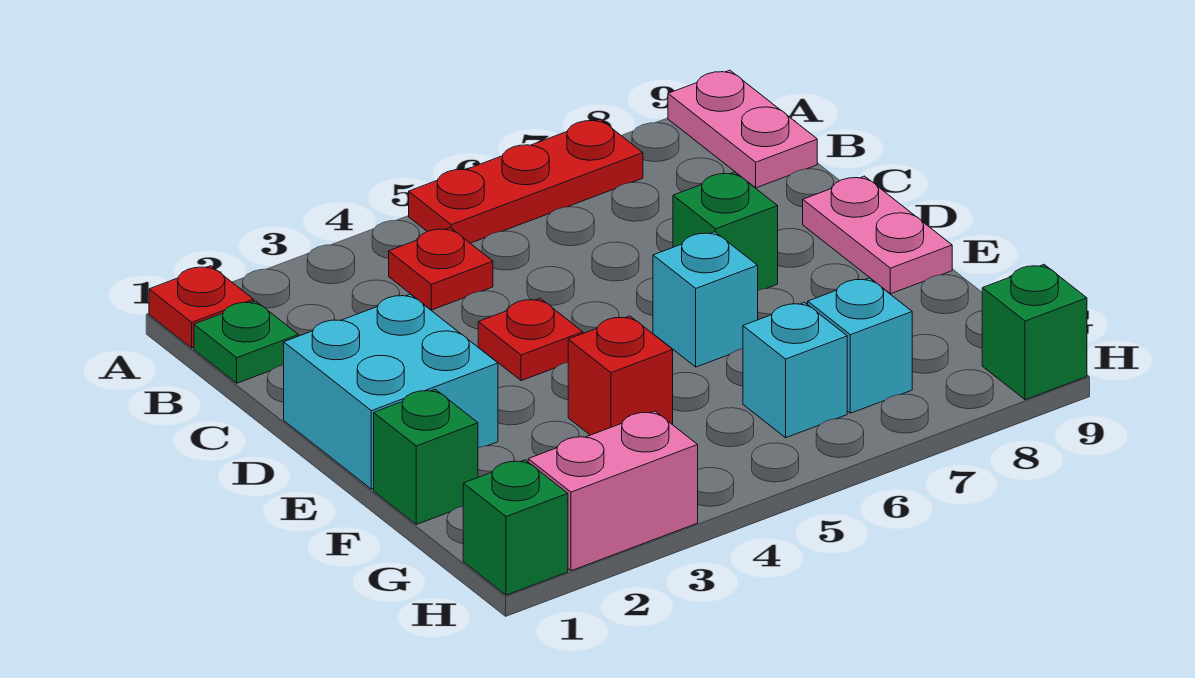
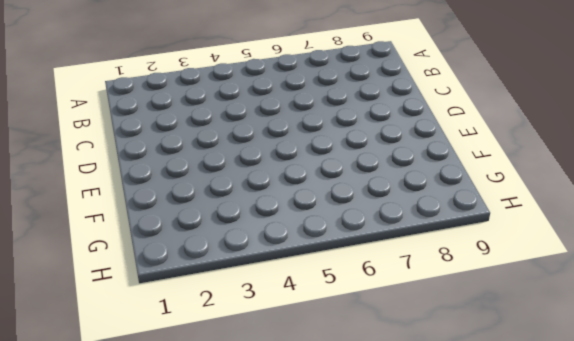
none -> red plate A1 level 1
none -> red plate A5:A7 level 1
none -> pink plate A9:B9 level 1

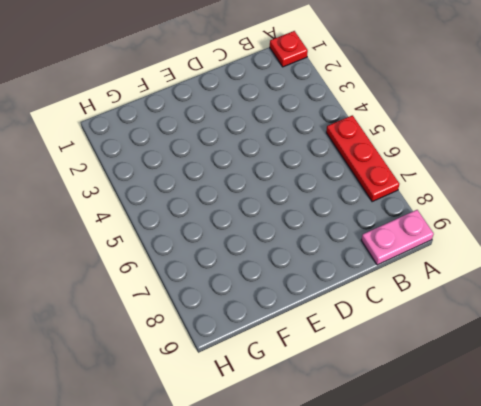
none -> green plate B1 level 1
none -> red plate B4 level 1
none -> cyan brick D1:E2 level 1

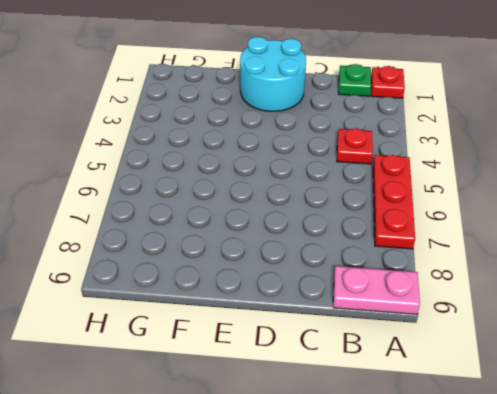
cyan round brick D1:E2 level 1 -> cyan brick D1:E2 level 1
none -> red plate D4 level 1
none -> green brick D7 level 1
none -> pink plate D9:E9 level 1

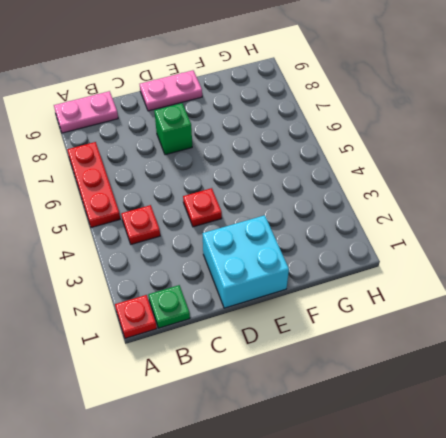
none -> cyan brick E6 level 1
none -> green brick F1 level 1
none -> red brick F4 level 1

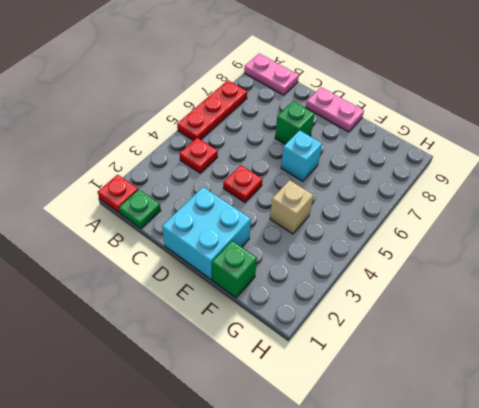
tan brick F4 level 1 -> red brick F4 level 1
none -> cyan brick G6 level 1
none -> cyan brick G7 level 1
none -> green brick H1 level 1

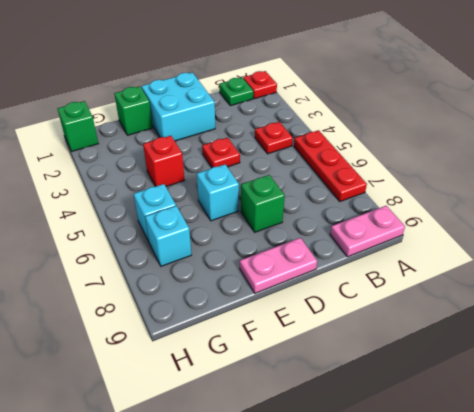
none -> pink brick H2:H3 level 1
none -> green brick H9 level 1

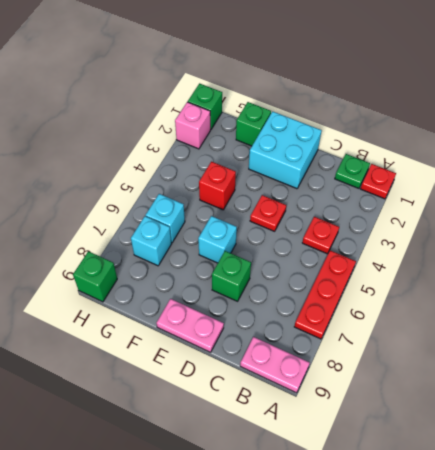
pink brick H2 level 1 -> pink brick H2:H3 level 1

